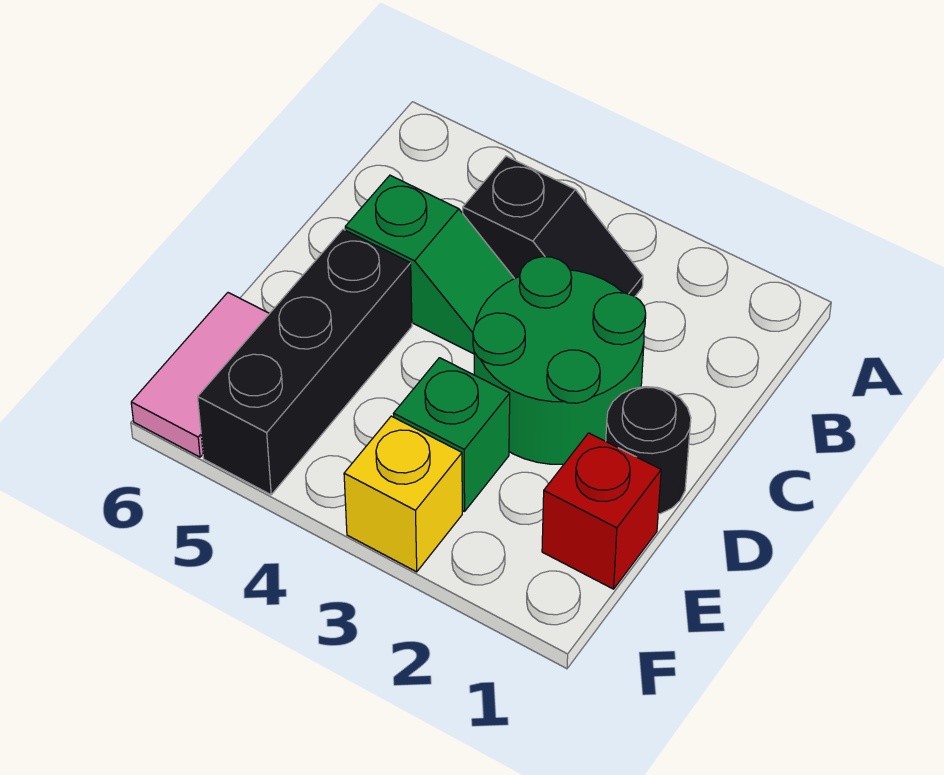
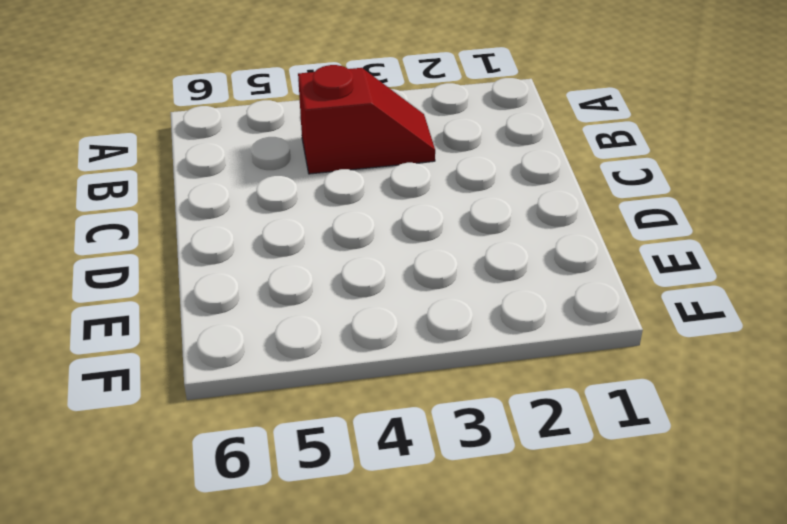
red slope B3:B4 level 1 top 4 -> black slope B3:B4 level 1 top 4
none -> green round brick C2:D3 level 1
none -> green slope C4:C5 level 1 top 5

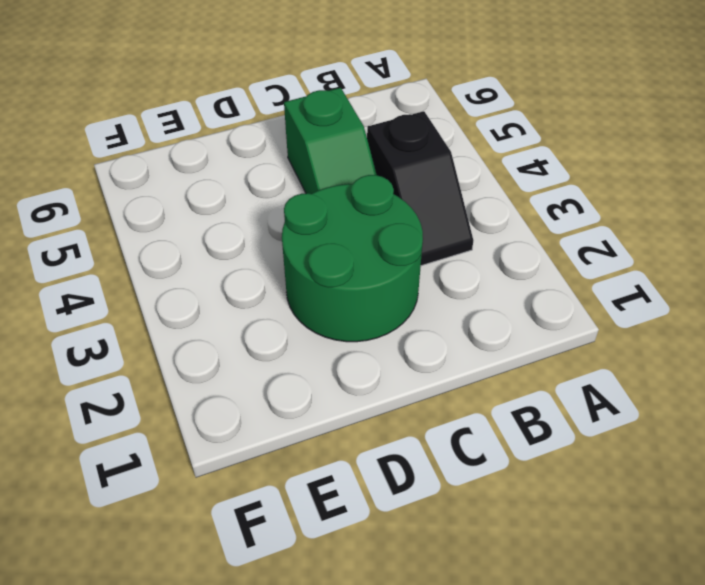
none -> black round brick D1 level 1
none -> black brick D5:F5 level 1

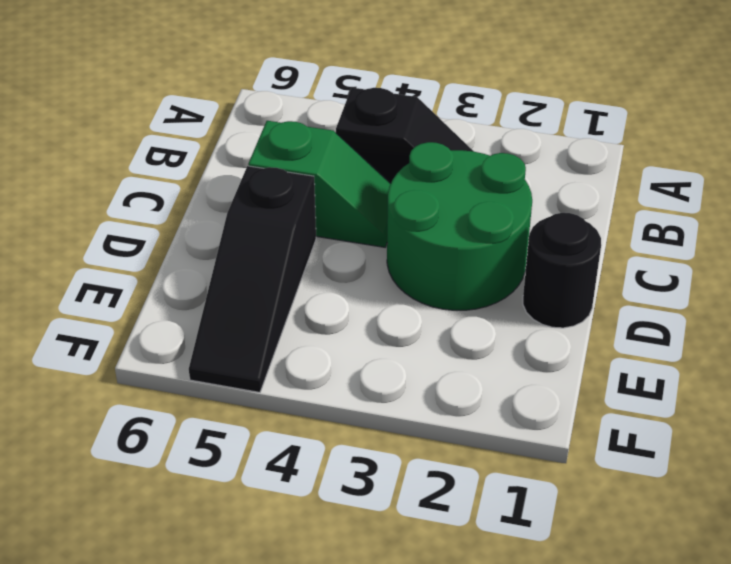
black slope D5:F5 level 1 top D -> black brick D5:F5 level 1
none -> red brick E1 level 1
none -> green brick E3 level 1

